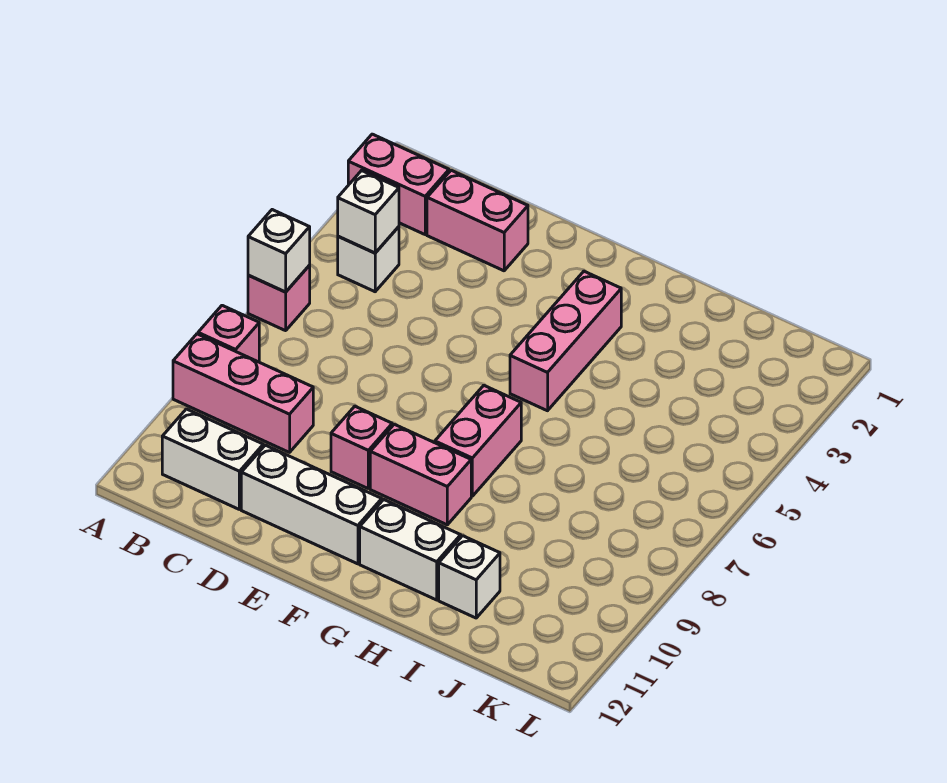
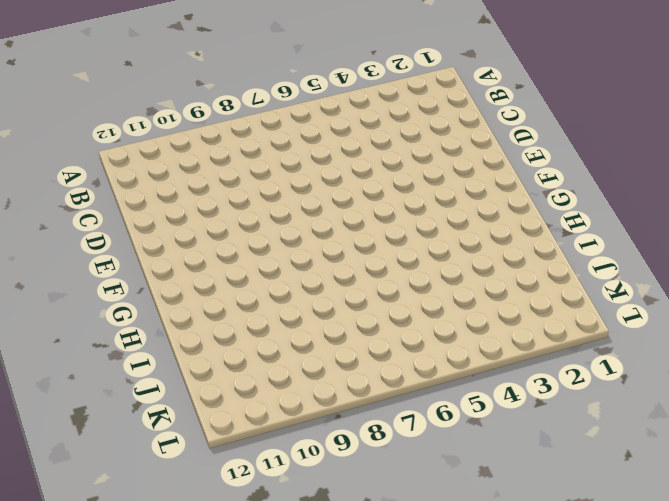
none -> pink brick A2:B2 level 1
none -> pink brick A6 level 1
none -> pink brick A8 level 1

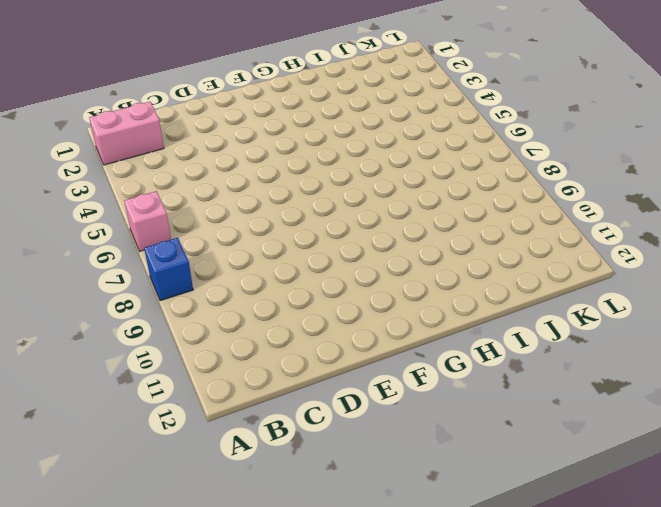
blue brick A8 level 1 -> pink brick A8 level 1
none -> pink brick A9:C9 level 1
none -> white brick B4 level 1
none -> white brick B11:C11 level 1

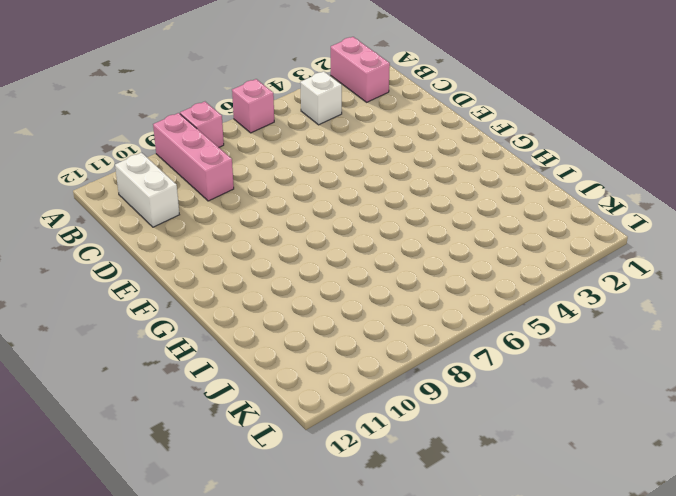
none -> pink brick C2:D2 level 1
none -> white brick D11:F11 level 1
none -> pink brick E9 level 1

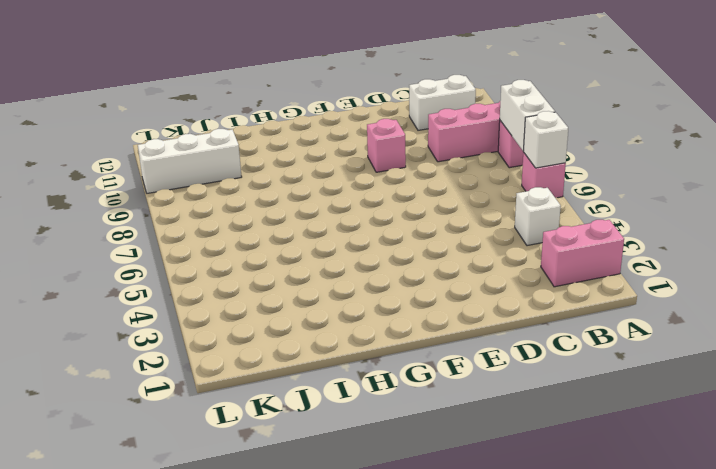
white brick A7:A8 level 2 -> white brick G11:H11 level 1
white brick J10:L10 level 1 -> white brick D11:F11 level 1
none -> pink brick C2:D2 level 1
none -> pink brick F9:G9 level 1
none -> pink brick G3:G5 level 1

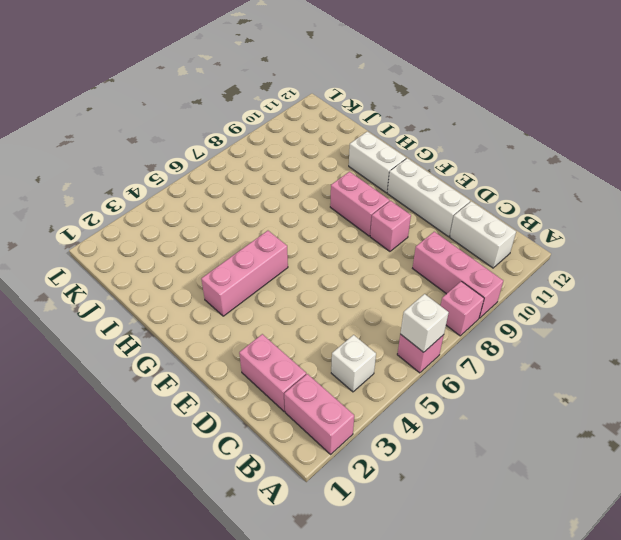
none -> pink brick G7:G8 level 1
none -> white brick I11 level 1
none -> white brick B4 level 2

